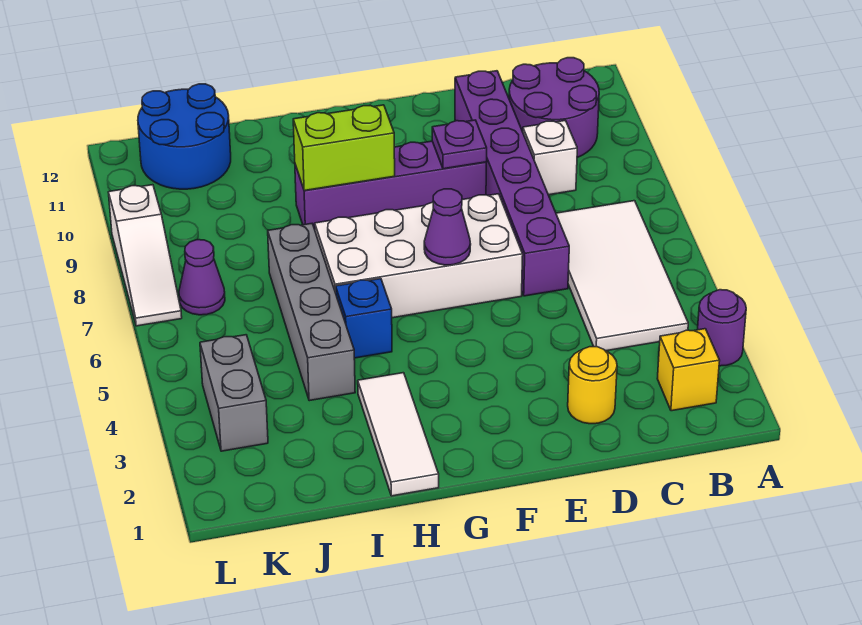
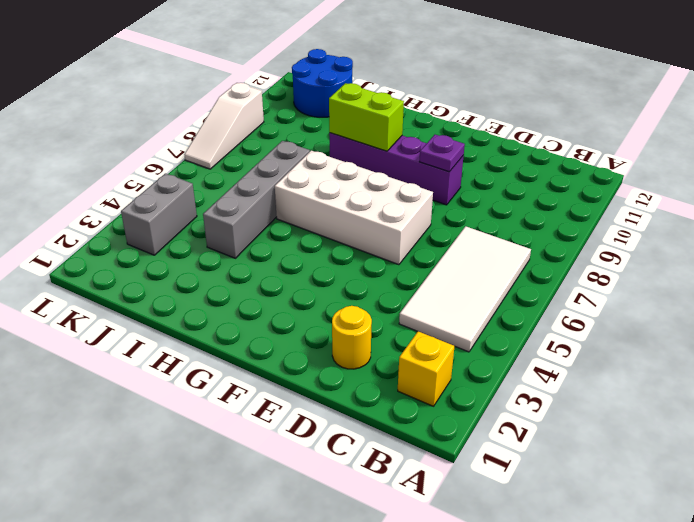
none -> purple round brick A3 level 1
none -> purple round brick B10:C11 level 1
none -> white brick C9 level 1

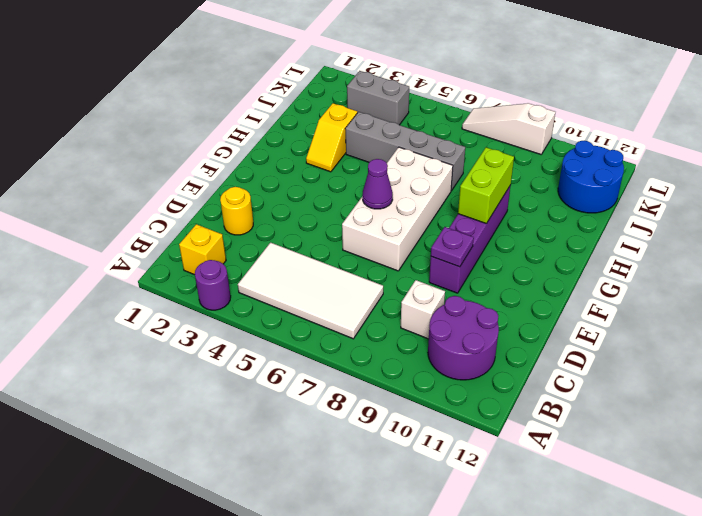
yellow slope H3:I3 level 1 top I -> white tile H1:H3 level 1
none -> purple brick D6:D11 level 1
none -> blue brick H5 level 1
none -> purple cone K7 level 1

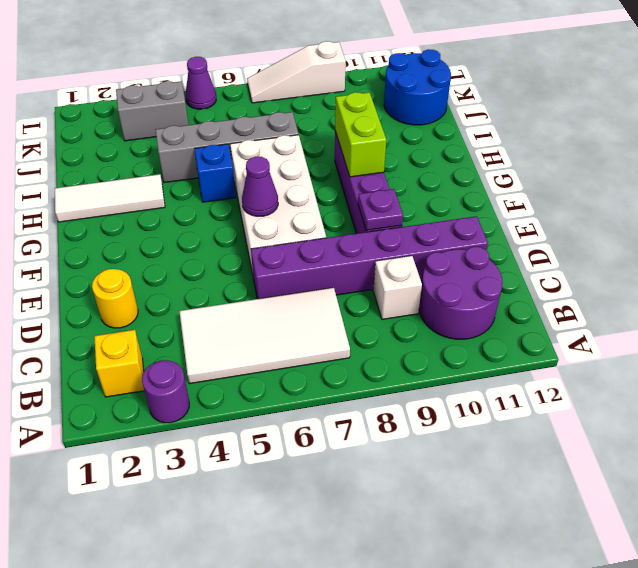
purple cone L5 level 1 -> purple cone K7 level 1

